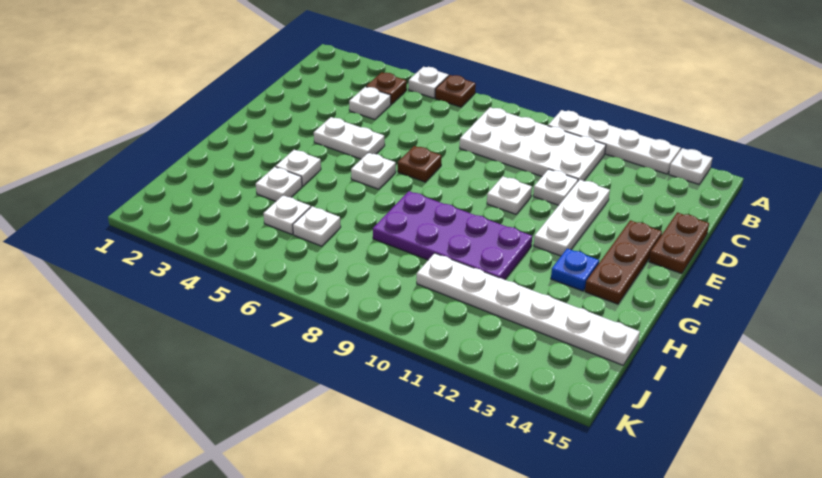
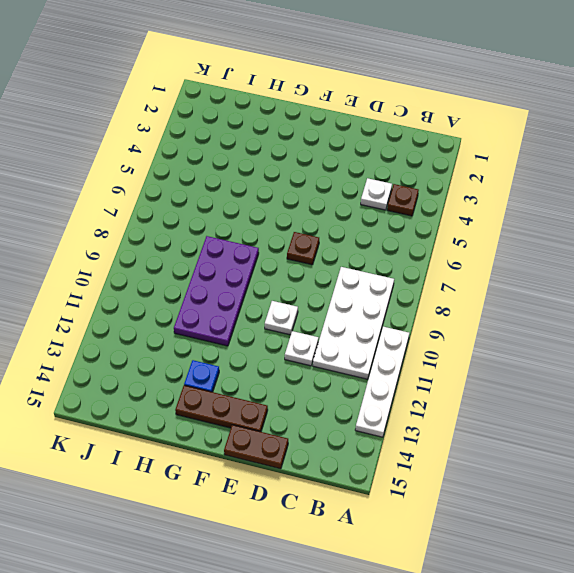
none -> white plate A5 level 1
none -> brown plate A6 level 1
none -> white plate A14 level 1

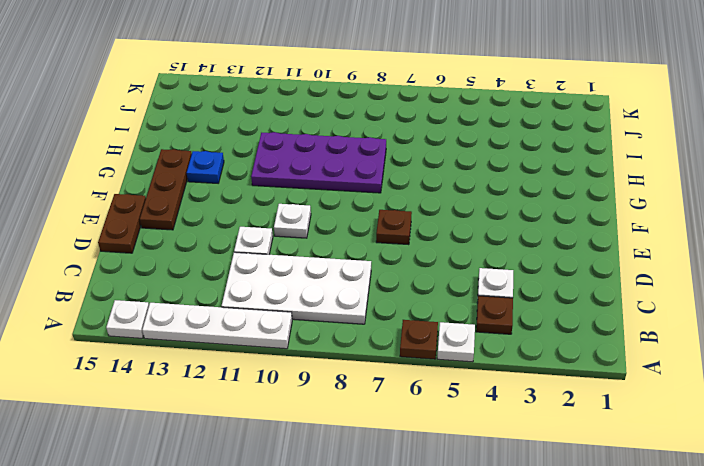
none -> white plate D12:F12 level 1
none -> white plate E4:E5 level 1
none -> white plate F6 level 1

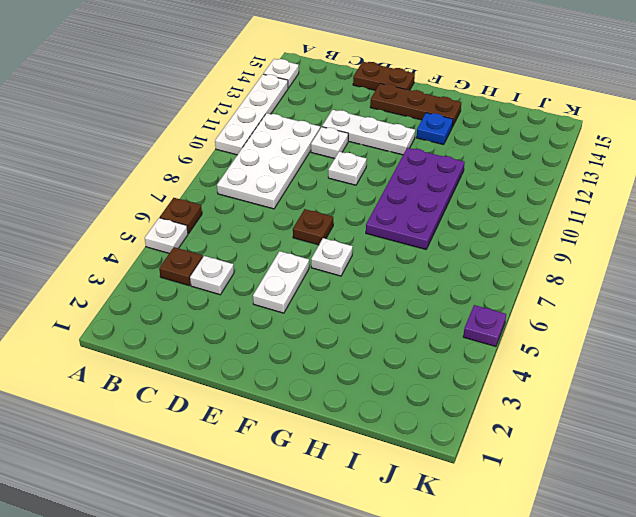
purple plate K5 level 1 -> none
none -> white plate G4 level 1
none -> white plate H4 level 1
none -> white plate I5 level 1

